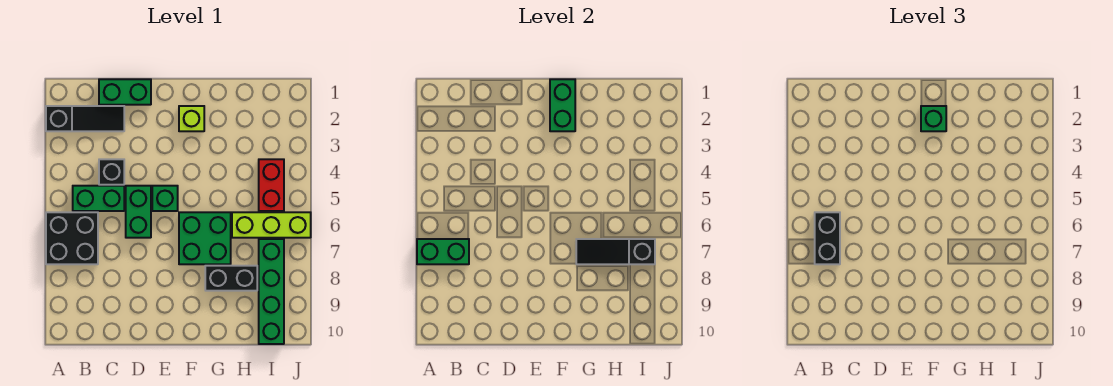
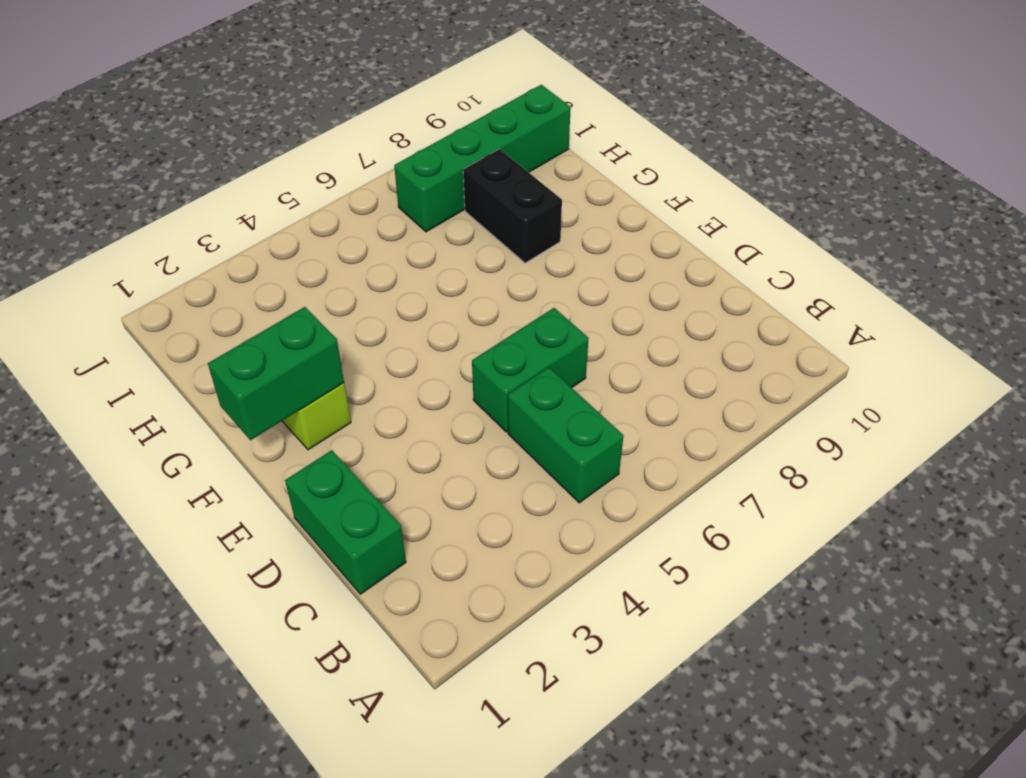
none -> black slope A2:C2 level 1 top A
none -> black brick A6:B7 level 1
none -> black brick C4 level 1

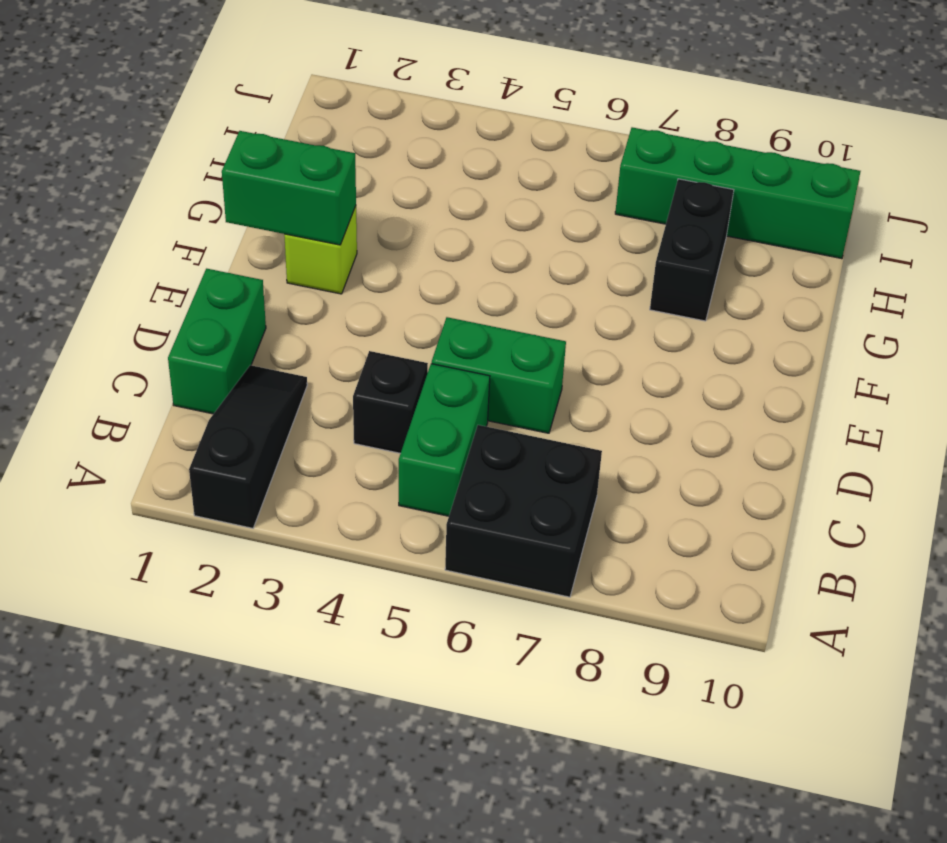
none -> green brick E5 level 1
none -> green brick F6:G7 level 1
none -> lime brick H6:J6 level 1

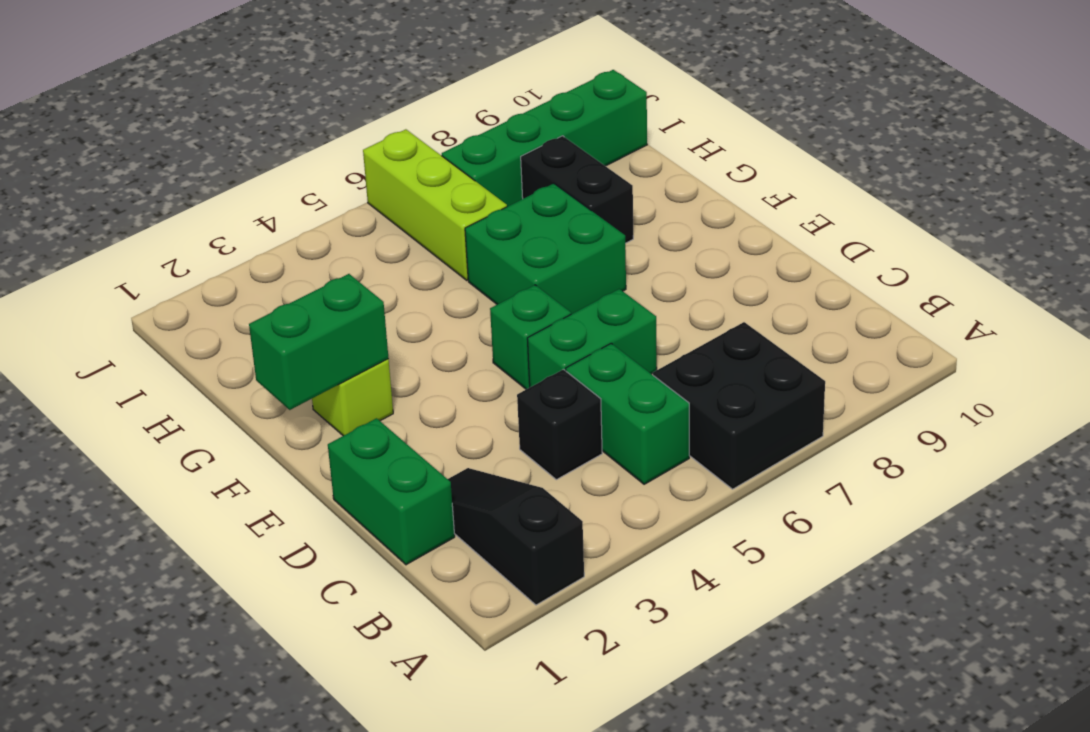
none -> red brick I4:I5 level 1
none -> green brick A7:B7 level 2
none -> black slope G7:I7 level 2 top I

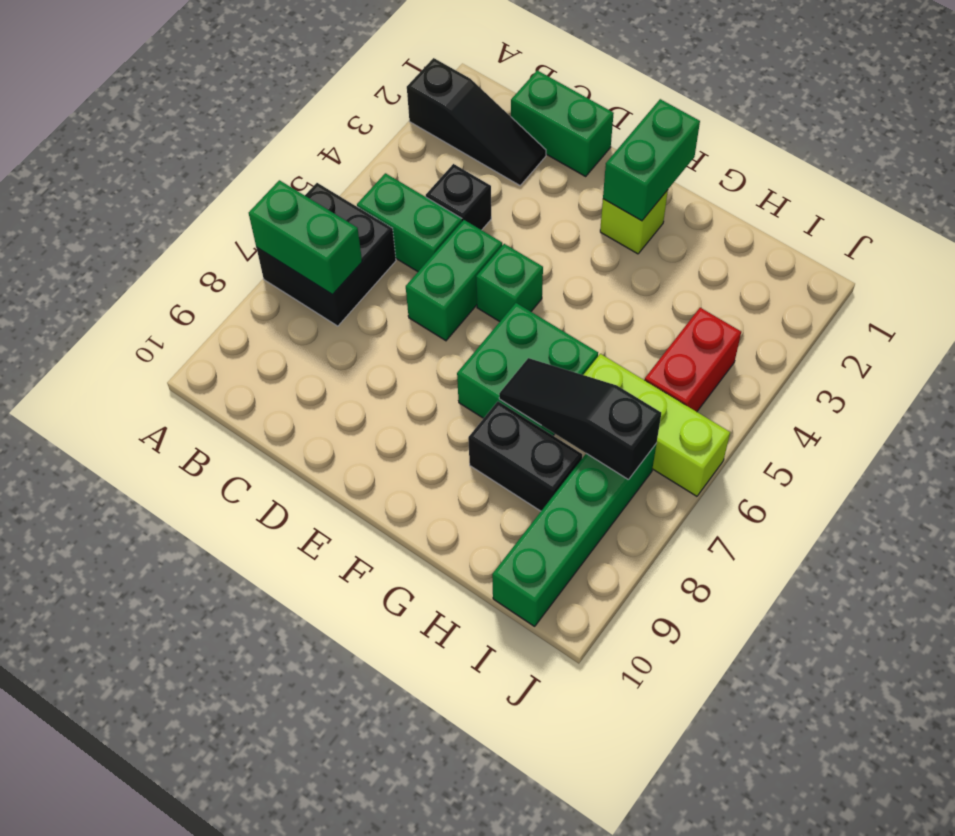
none -> black brick B6:B7 level 3
none -> green brick F2 level 3

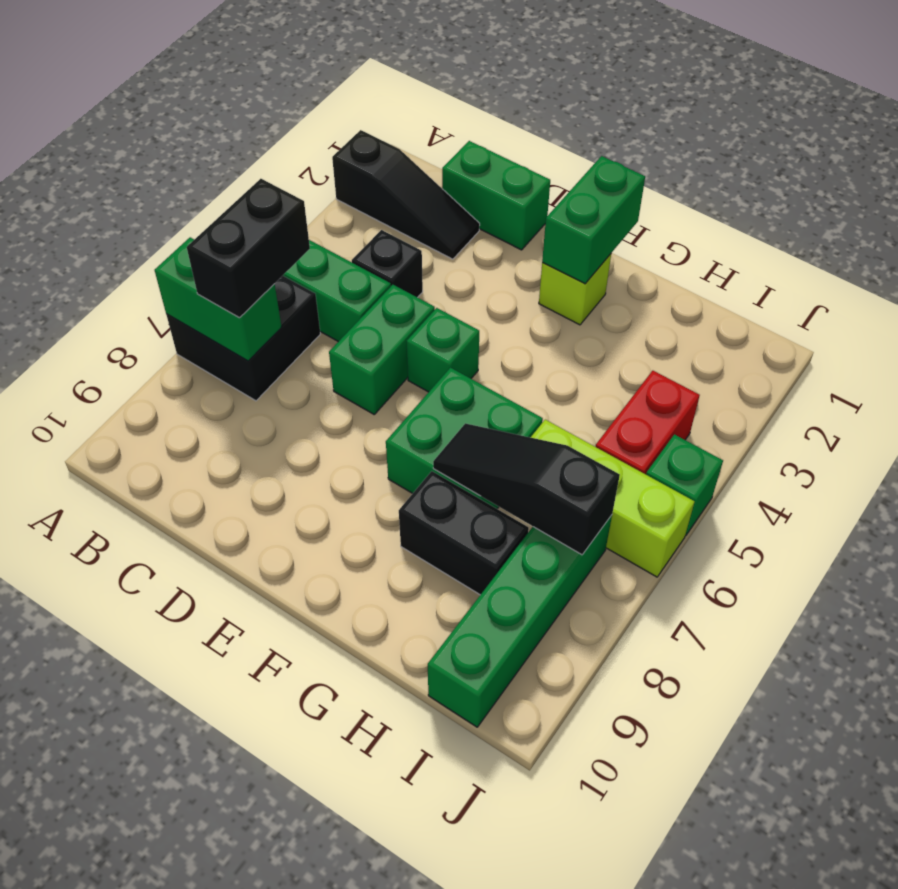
green brick J5 level 1 -> green brick F2 level 3

